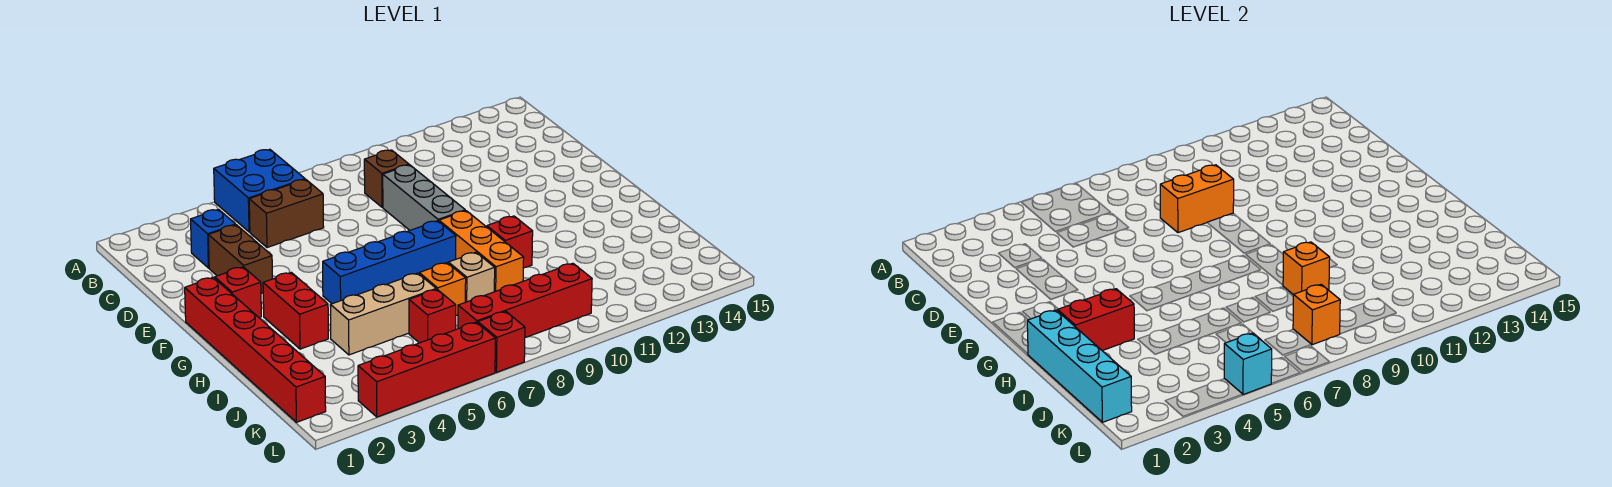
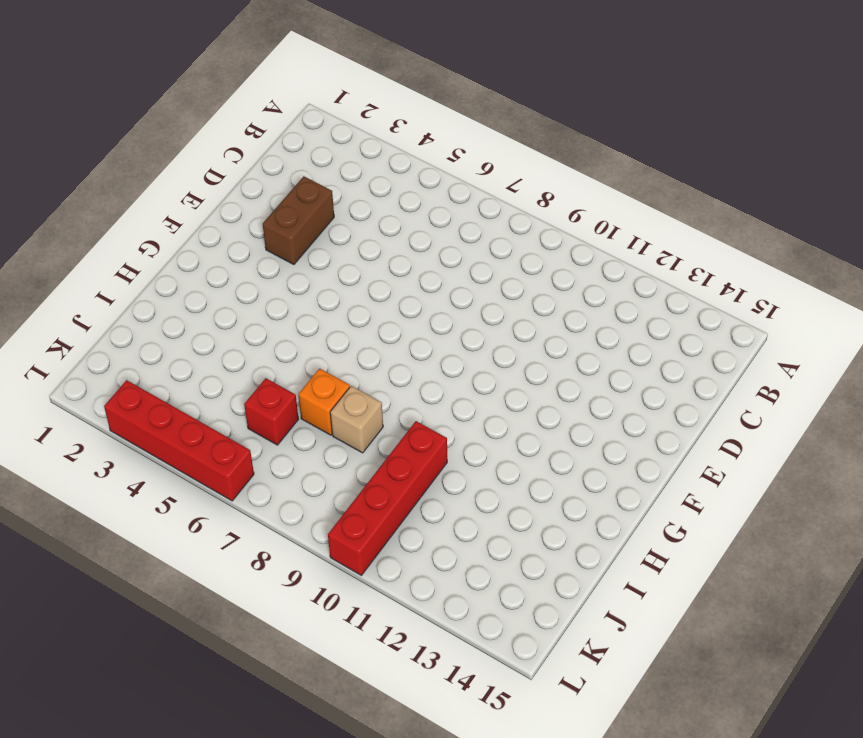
red brick I10:L10 level 1 -> red brick K7:K10 level 1
none -> blue brick A5:B6 level 1
none -> blue brick C3 level 1
none -> brown brick C5:C6 level 1

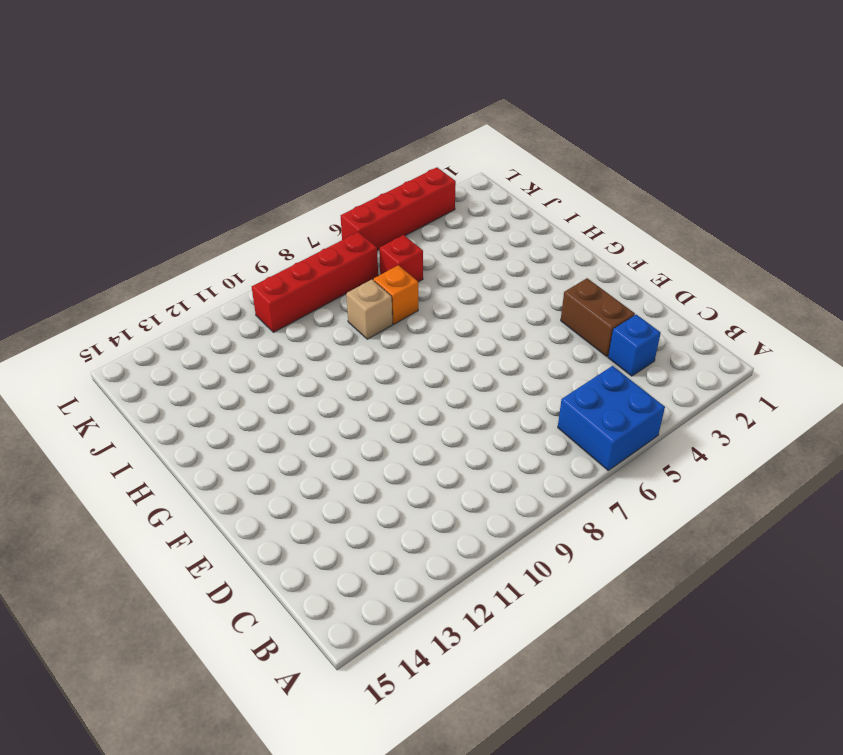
none -> brown brick C5:C6 level 1
none -> brown brick C9 level 1
none -> grey brick D9:F9 level 1

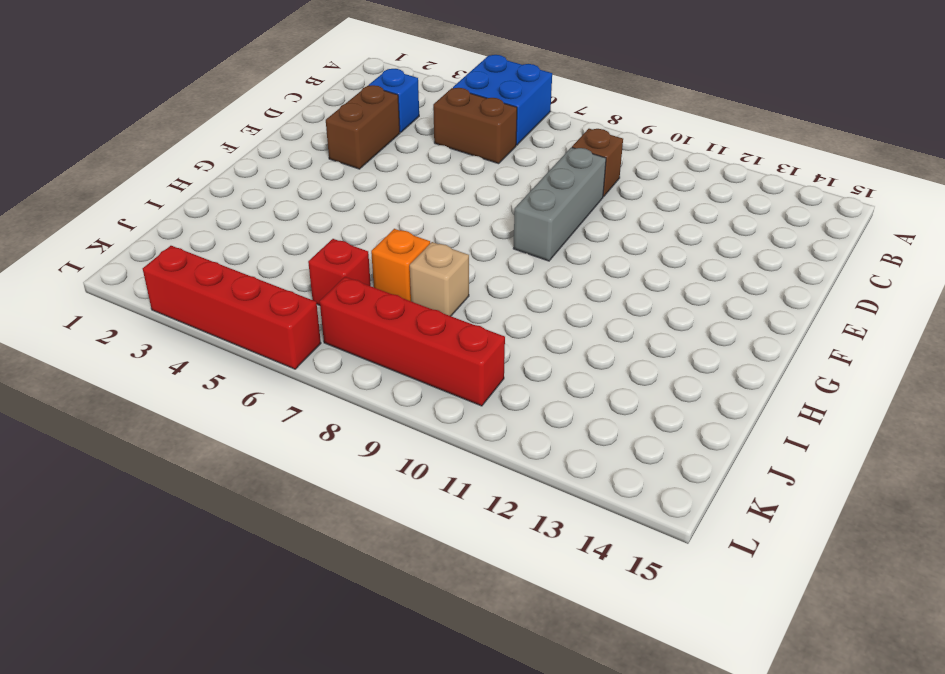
none -> red brick F1:K1 level 1
none -> red brick F2 level 1
none -> red brick G3:H3 level 1

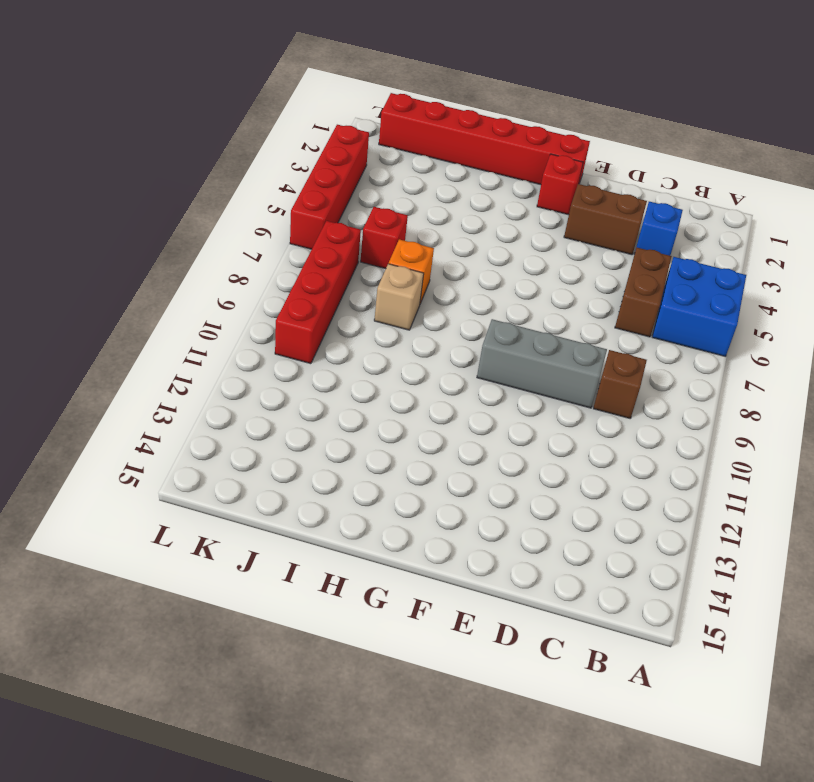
none -> red brick G3:H3 level 1
none -> blue brick G5:G8 level 1
none -> orange brick G9:I9 level 1

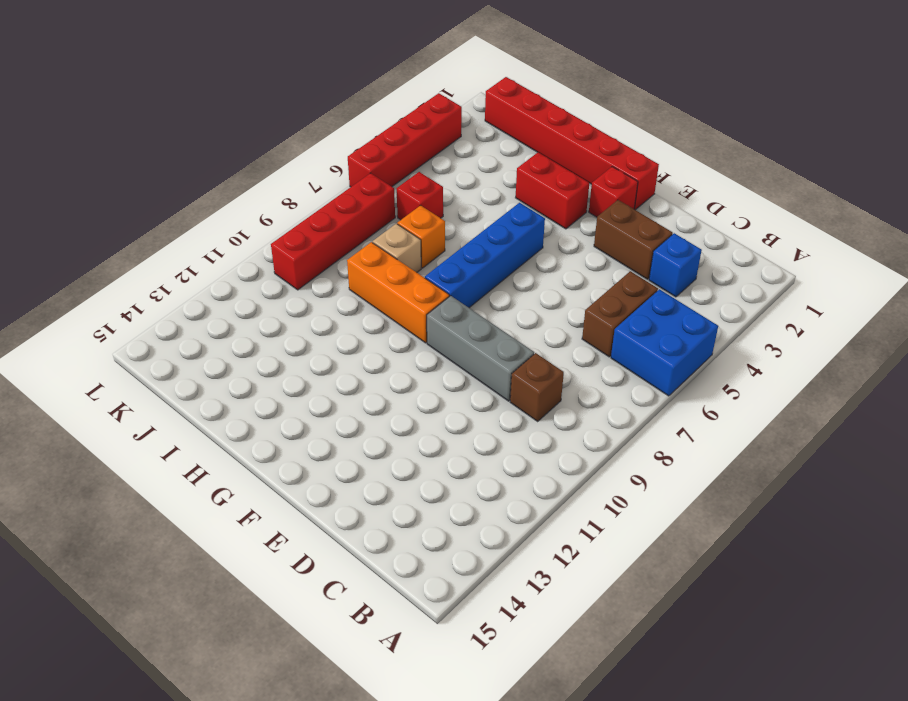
none -> red brick H10 level 1
none -> tan brick I4:I6 level 1
none -> red brick L7 level 1

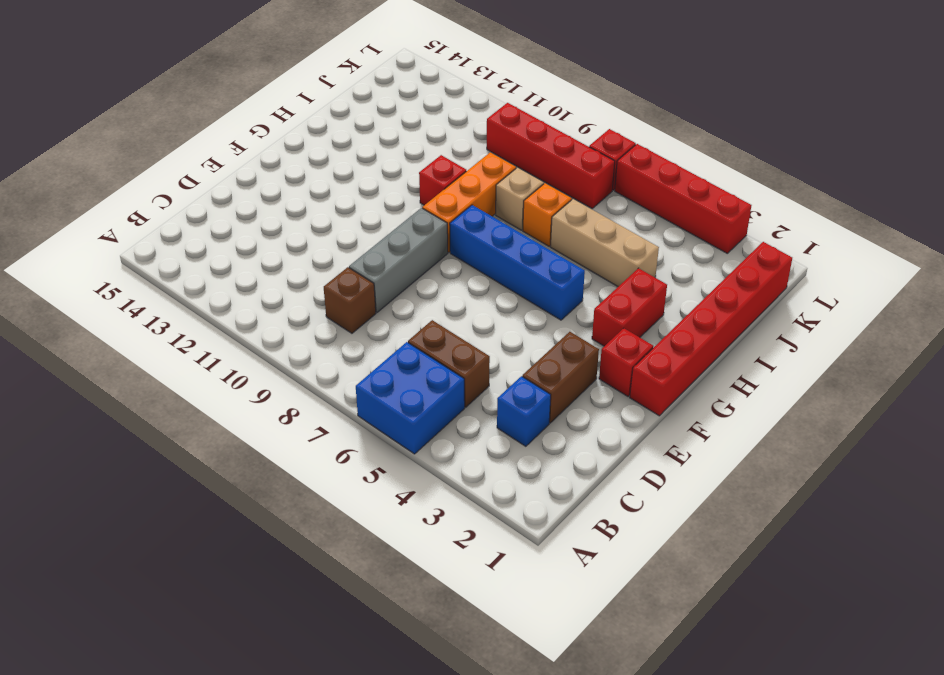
none -> red brick J6 level 1
none -> orange brick D8:D9 level 2
none -> cyan brick H1:K1 level 2

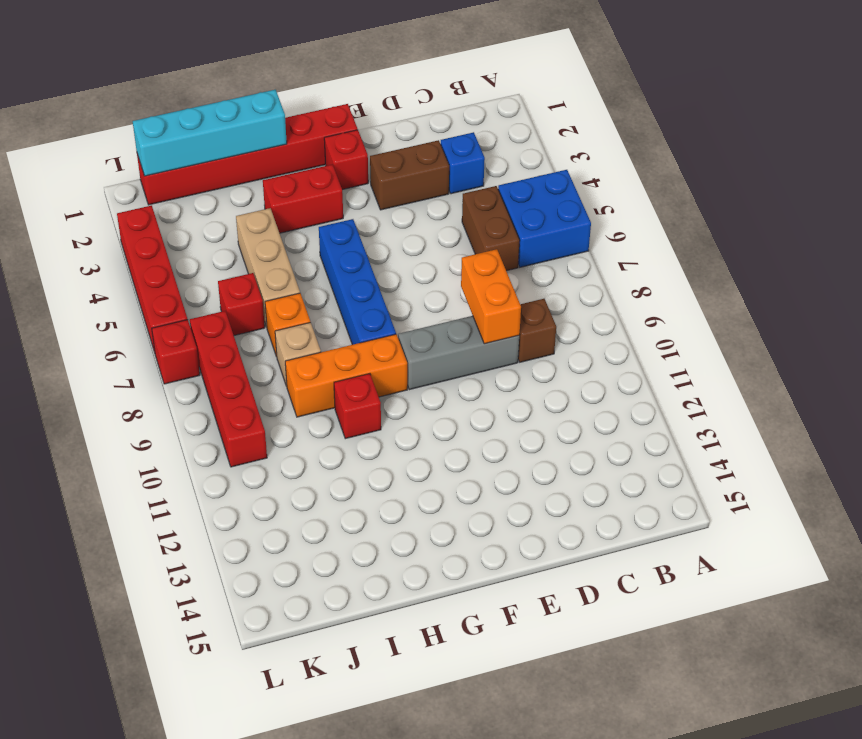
none -> red brick H2:H3 level 2
none -> orange brick I9 level 2
none -> orange brick K8 level 2

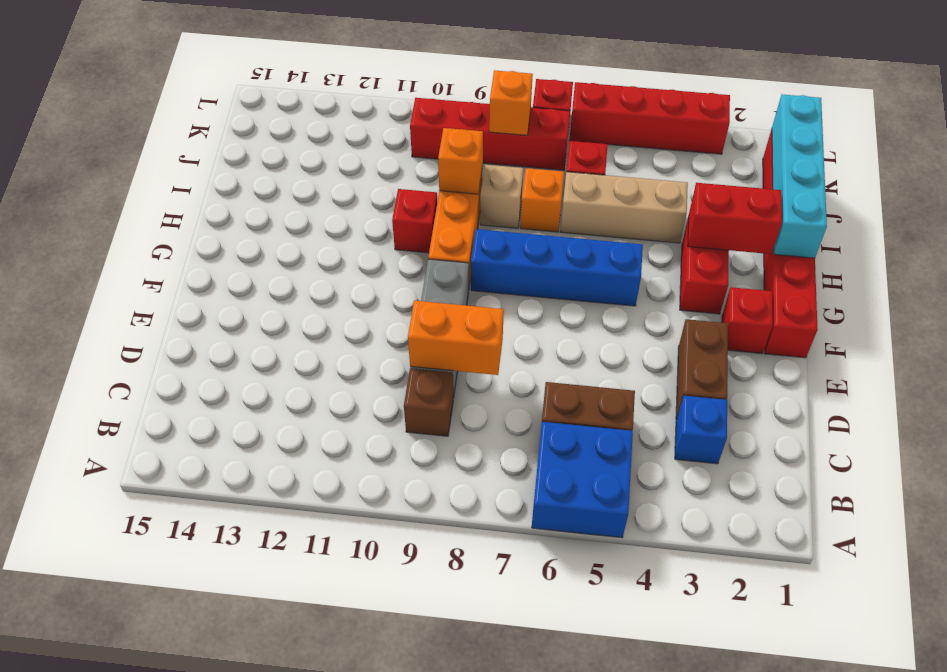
none -> cyan brick L5 level 2

